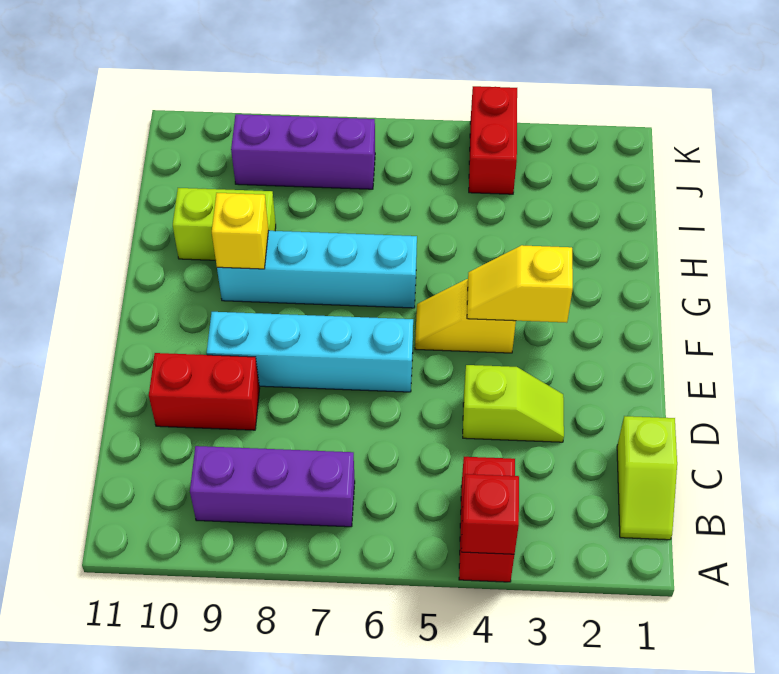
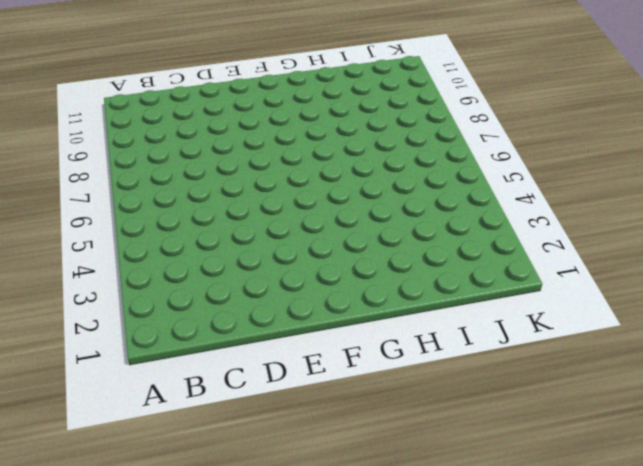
none -> red brick A4:B4 level 1
none -> lime slope B1:C1 level 1 top C
none -> purple brick B7:B9 level 1

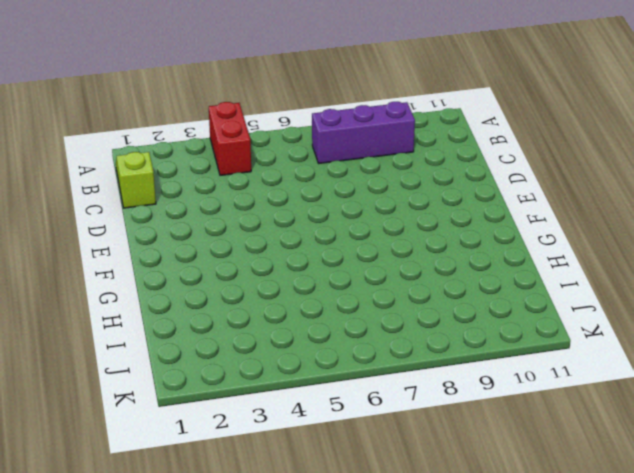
none -> lime slope D3:D4 level 1 top 4
none -> red brick D9:D10 level 1
none -> cyan brick E6:E9 level 1

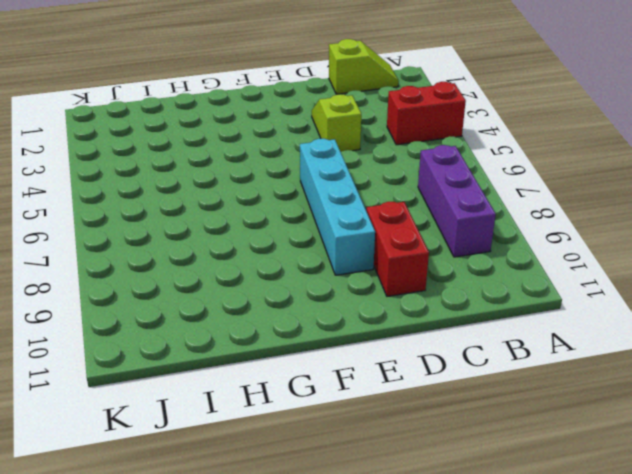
none -> yellow slope F4:F5 level 1 top 4
none -> cyan brick G6:G9 level 1
none -> lime brick H9:H10 level 1

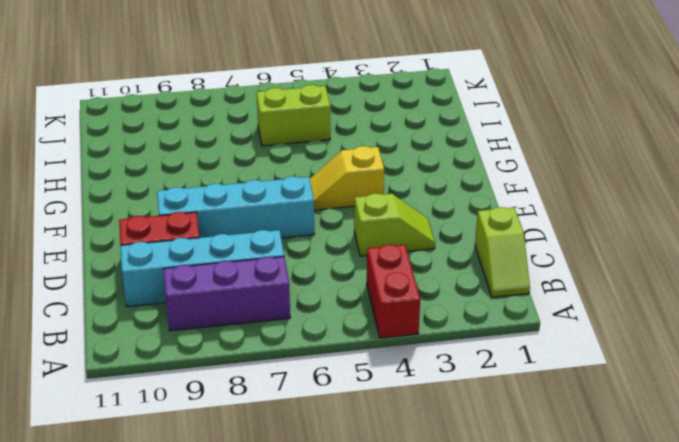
cyan brick C7:C10 level 1 -> cyan brick G6:G9 level 1
lime brick I5:I6 level 1 -> lime brick H9:H10 level 1
none -> red brick J4:K4 level 1
none -> purple brick J7:J9 level 1
none -> red brick A4 level 2

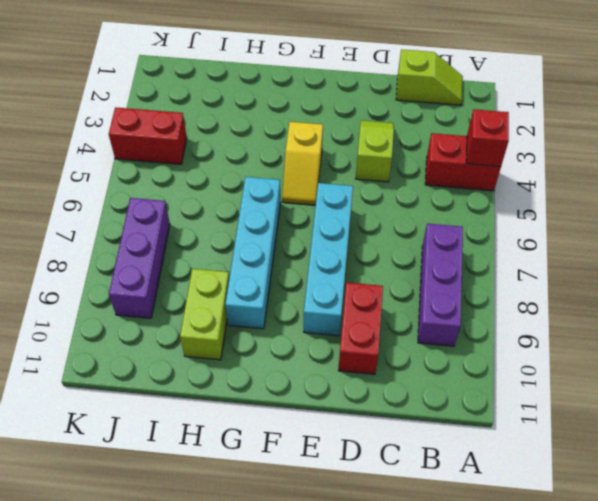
none -> yellow slope F3:F4 level 2 top 3
none -> yellow brick G9 level 2

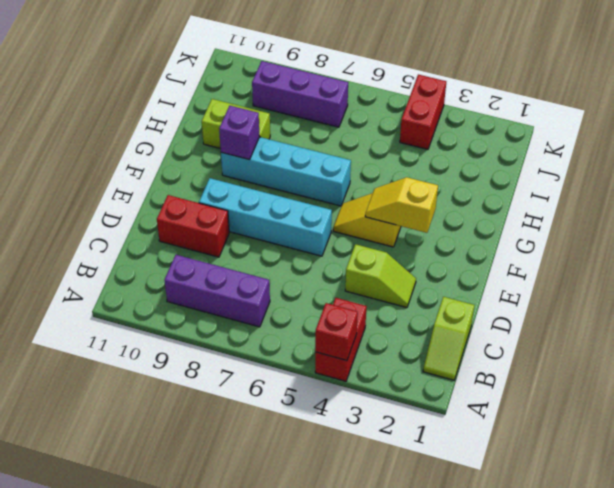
purple brick G9 level 2 -> yellow brick G9 level 2

